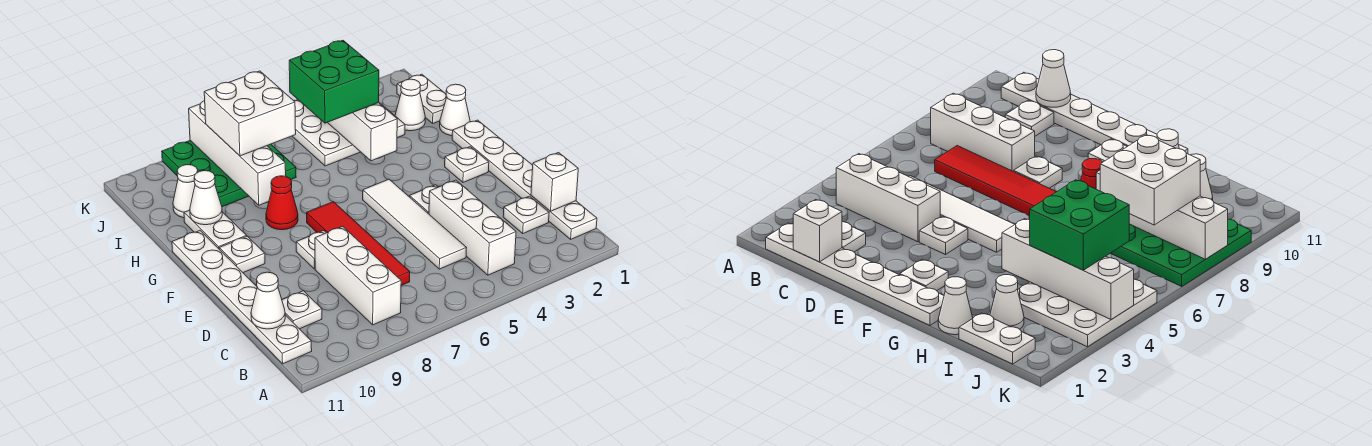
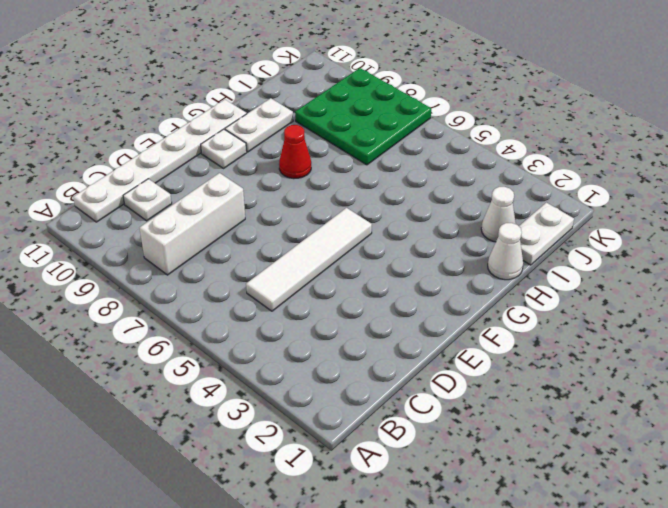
none -> white plate B1:G1 level 1
none -> white brick B4:D4 level 1
none -> white plate C2 level 1

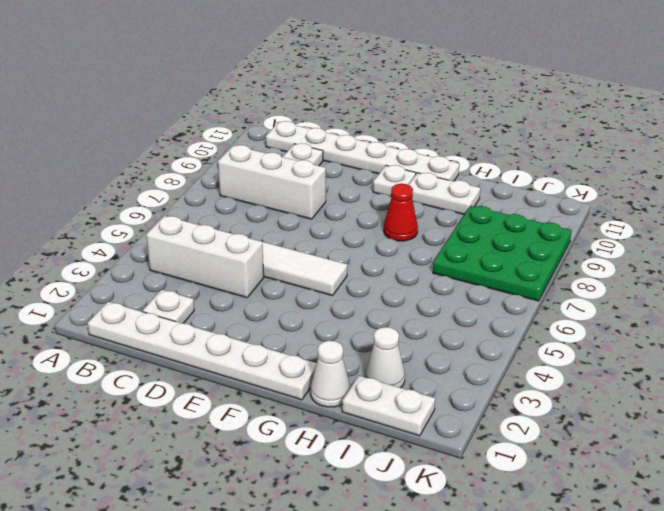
none -> red tile C7:F7 level 1
none -> white plate E4 level 1
none -> white plate E8 level 1

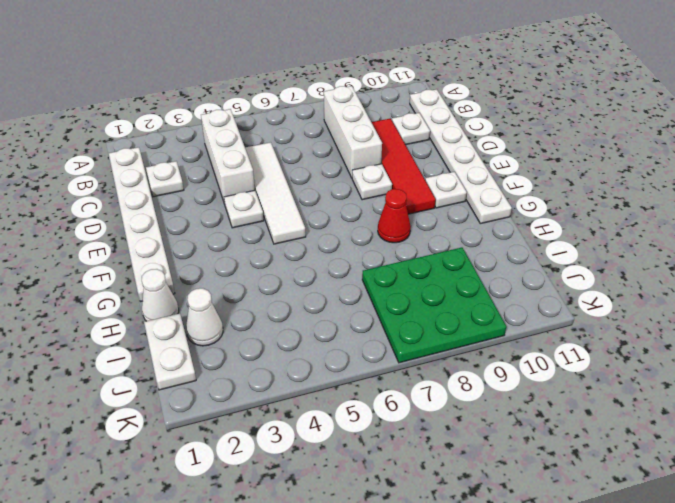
red tile C9:F9 level 1 -> red tile C7:F7 level 1
none -> white plate F2 level 1
none -> white plate G10:H10 level 1
none -> white plate I3:K5 level 1

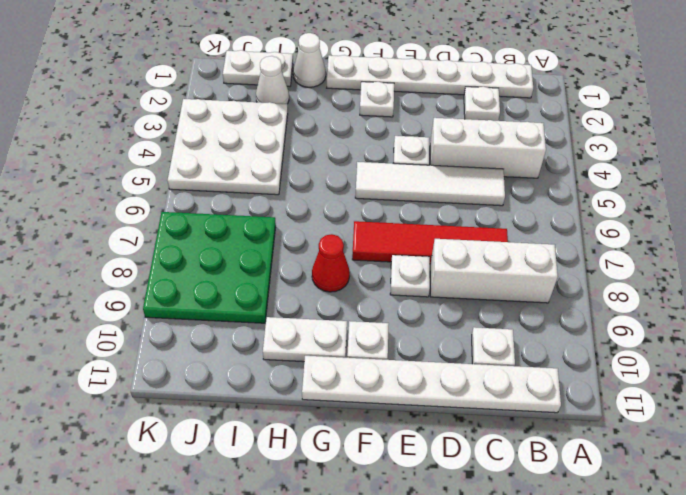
none -> white cone I10 level 1
none -> white brick C1 level 2
none -> white cone C11 level 2

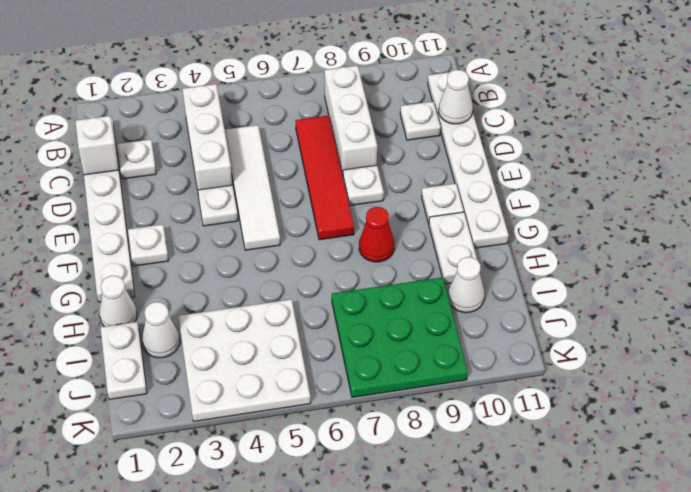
none -> white brick H4:K4 level 2
none -> white brick H8:K8 level 2
none -> white cone H10 level 2

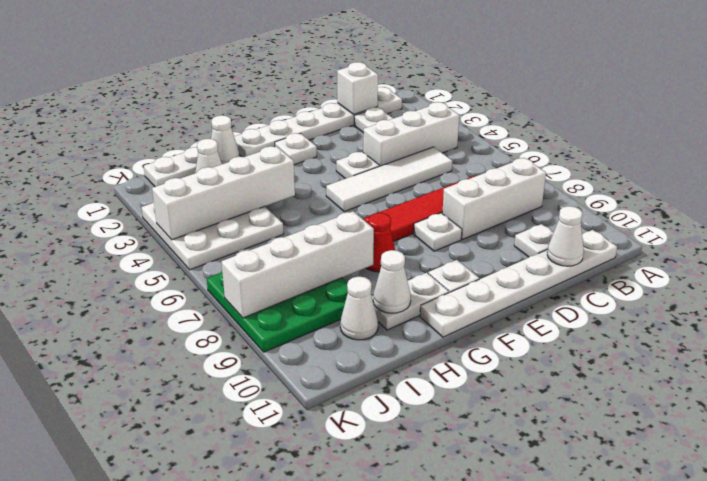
none -> green brick I4:J5 level 3
none -> white brick I7:J8 level 3

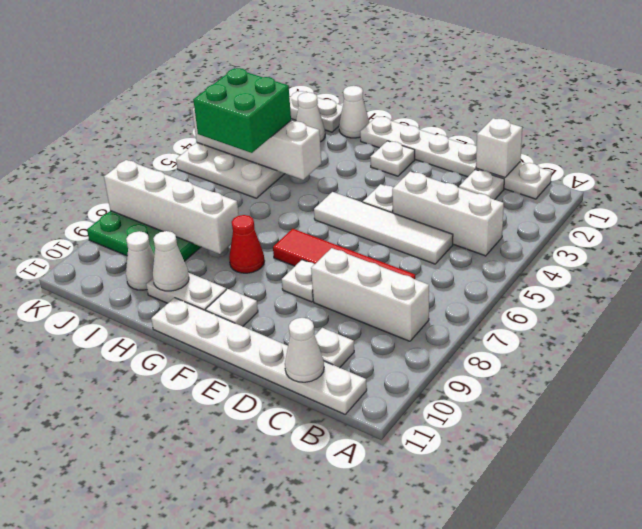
none -> white brick I7:J8 level 3

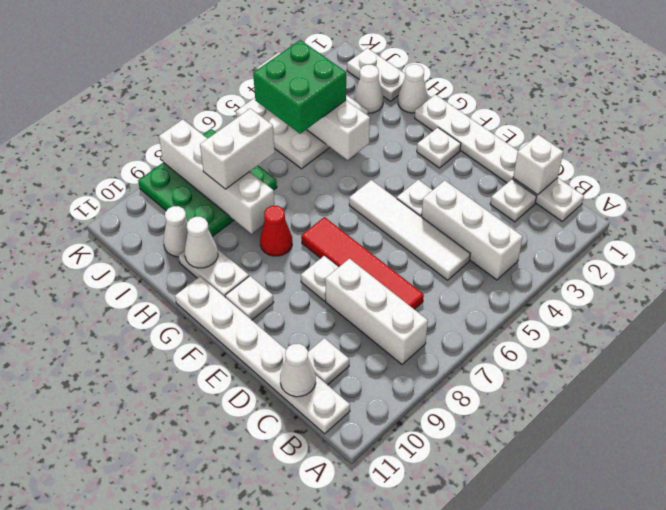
white brick I7:I8 level 3 -> white brick I7:J8 level 3

